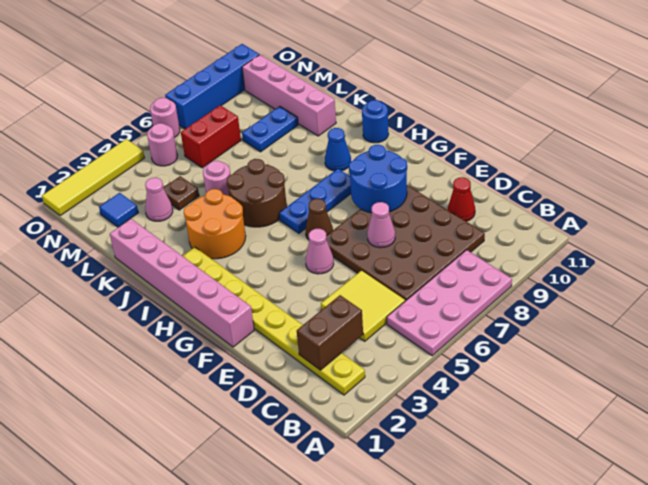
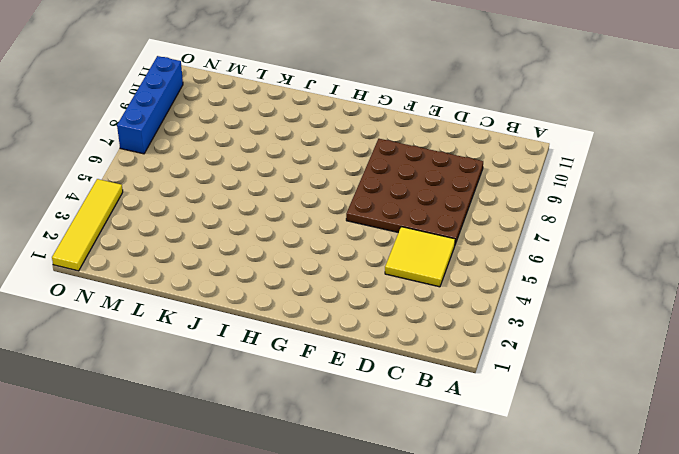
none -> pink plate A5:B8 level 1
none -> yellow plate B2:I2 level 1
none -> red cone D10 level 1

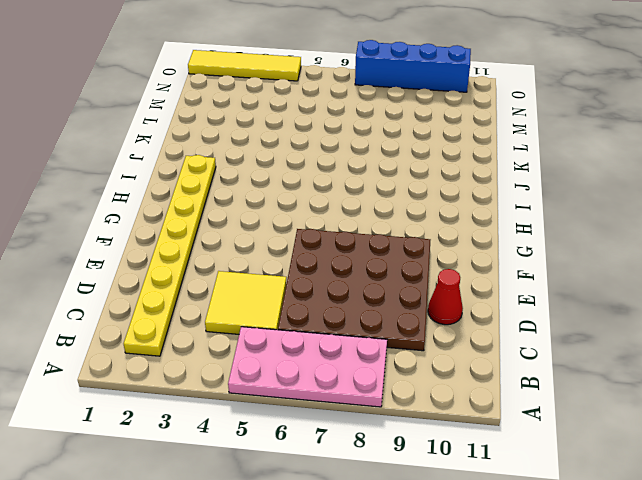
none -> pink brick F1:K1 level 1
none -> pink cone F5 level 1
none -> brown cone G6 level 1

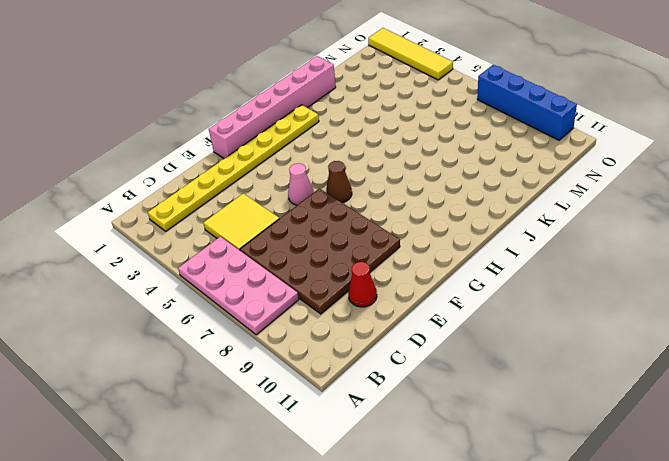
none -> blue plate H6:H8 level 1
none -> orange round brick I3:J4 level 1
none -> brown round brick I5:J6 level 1

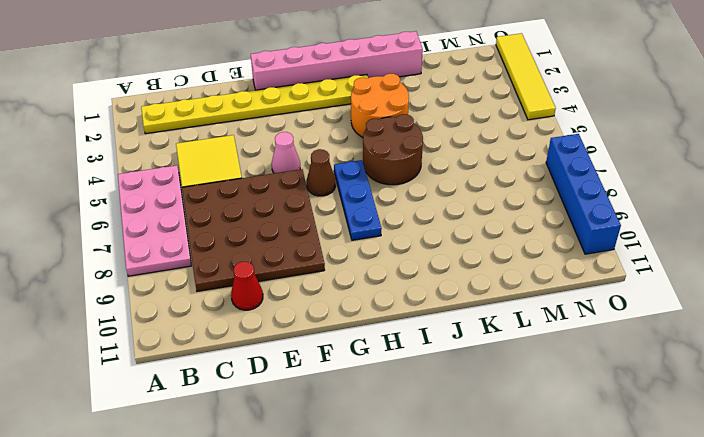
none -> blue cone I9 level 1
none -> blue round brick I11 level 1
none -> pink round brick K5 level 1

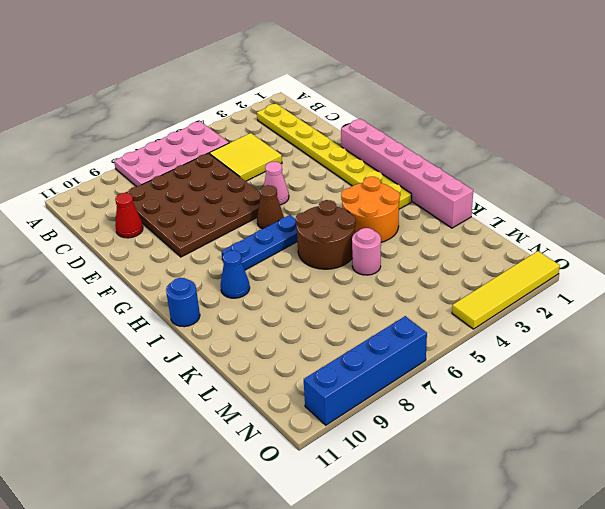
none -> pink brick K10:N10 level 1
none -> pink cone L3 level 1
none -> brown plate L4 level 1

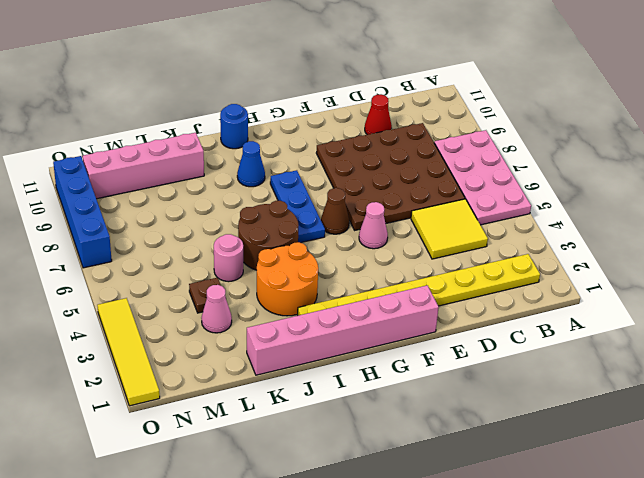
none -> blue plate L8:L9 level 1
none -> blue tile M2 level 1
none -> red brick M6:M7 level 1

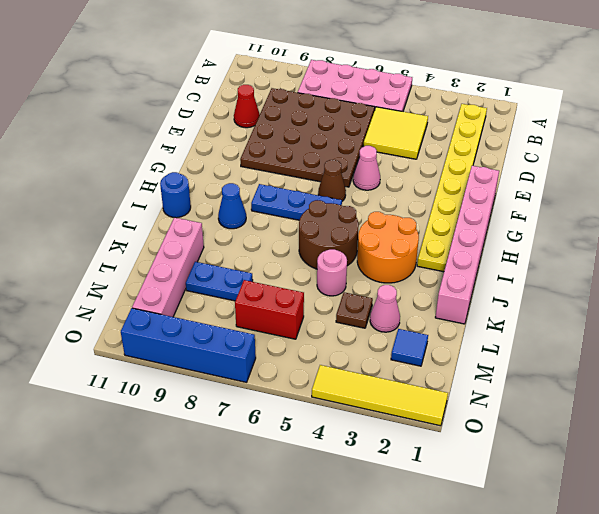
none -> pink round brick N5 level 1
none -> pink round brick O6 level 1
none -> brown brick C2:C3 level 2

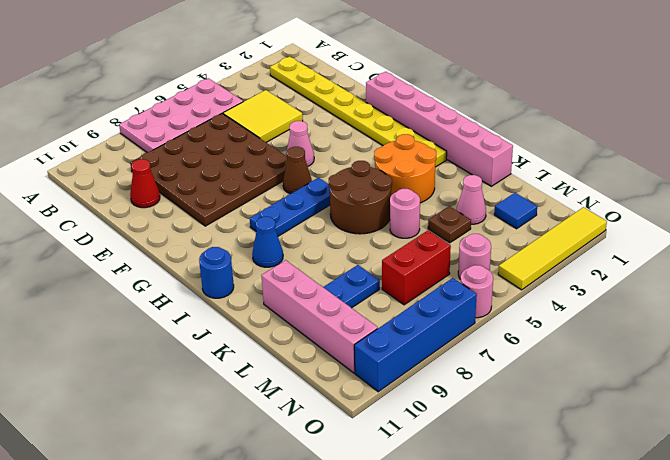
none -> brown brick C2:C3 level 2
none -> pink cone E7 level 2
none -> blue round brick F8:G9 level 2

